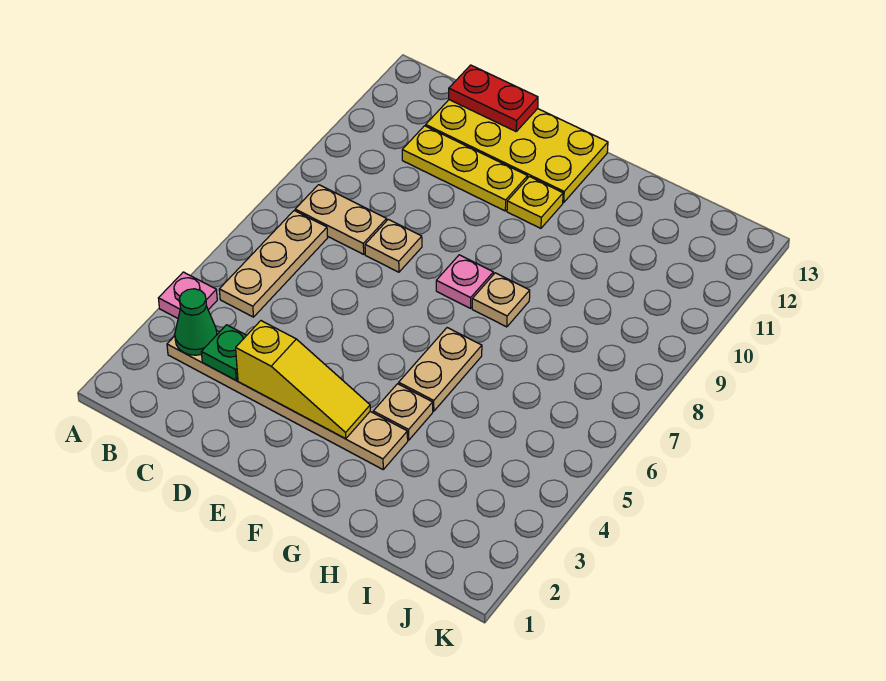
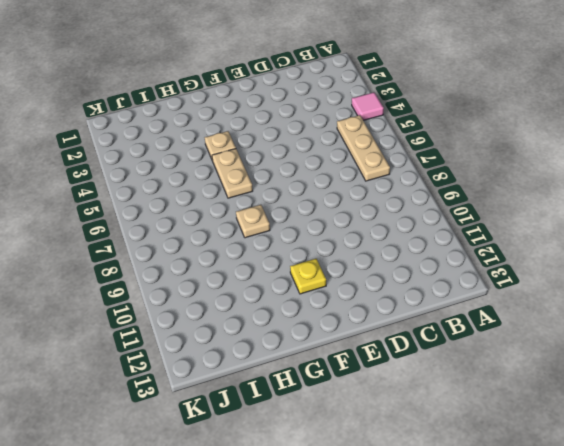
pink tile A4 level 1 -> pink plate A4 level 1
none -> tan plate B3:G3 level 1
none -> tan plate B8:C8 level 1
none -> yellow plate C11:E11 level 1

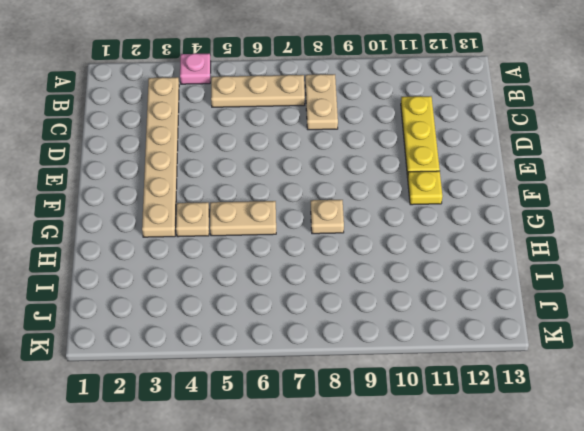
none -> yellow plate C12:F13 level 1
none -> tan plate D8 level 1
none -> pink plate F8 level 1

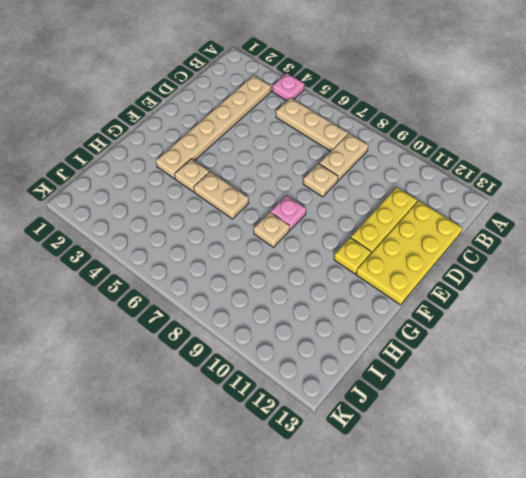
none -> green cone B3 level 2
none -> green plate C3 level 2
none -> red plate C13:D13 level 2

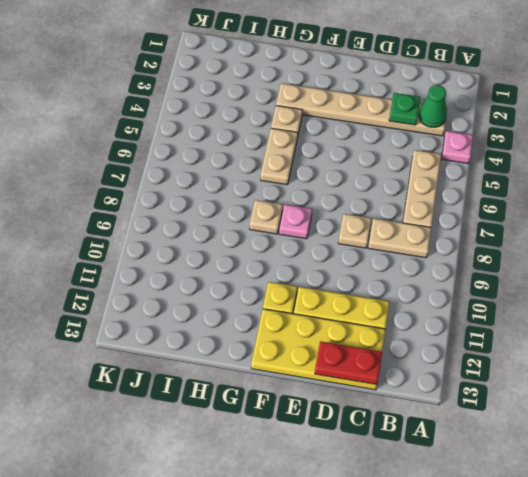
none -> yellow slope D3:F3 level 2 top D

